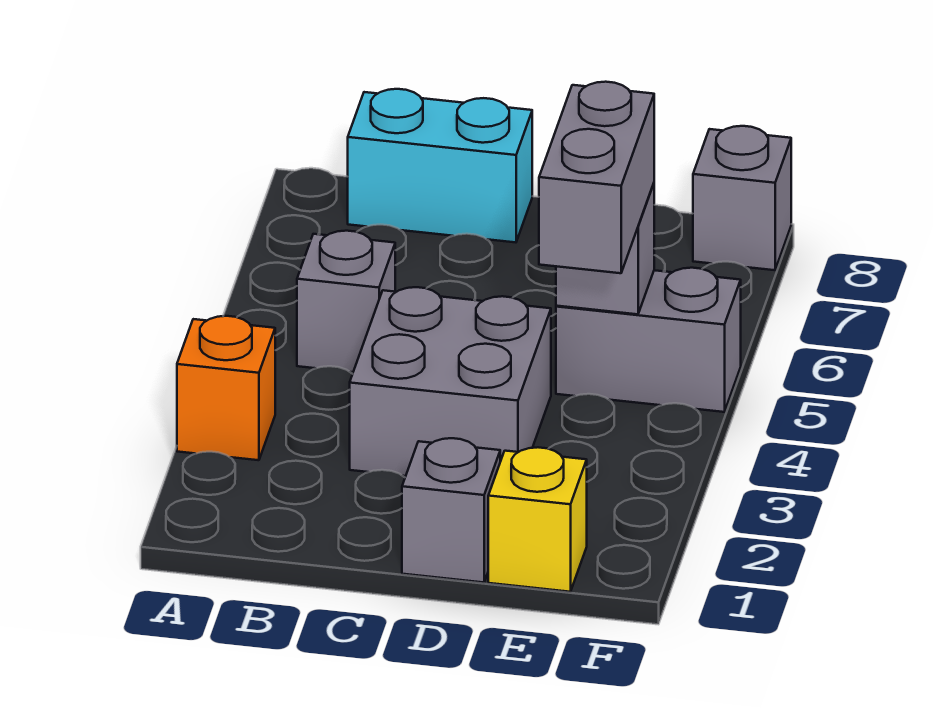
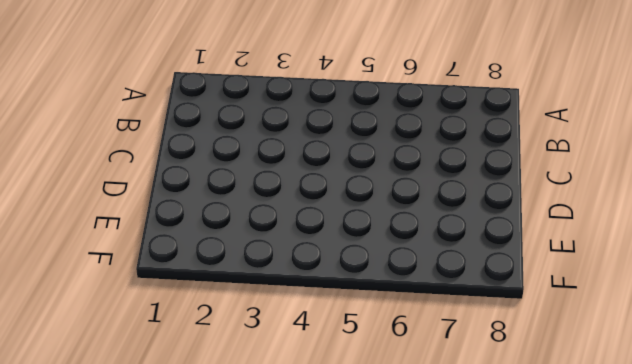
none -> orange brick A3 level 1
none -> grey brick B5 level 1

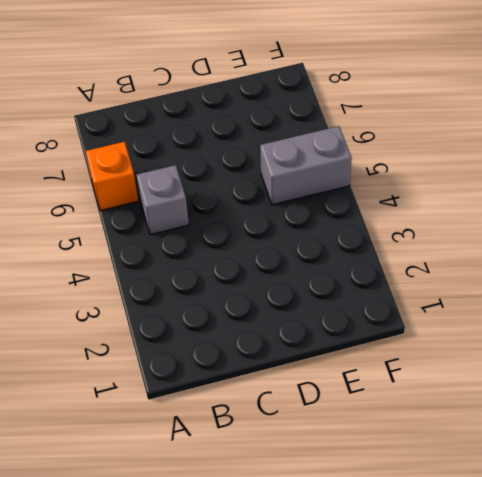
orange brick A6 level 1 -> orange brick A3 level 1
none -> cyan brick B8:C8 level 1
none -> grey brick C3:D4 level 1

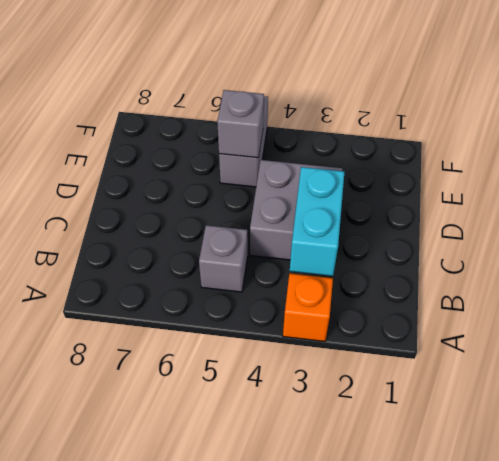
cyan brick B3:C3 level 2 -> cyan brick B8:C8 level 1
none -> grey brick D1 level 1
none -> yellow brick E1 level 1

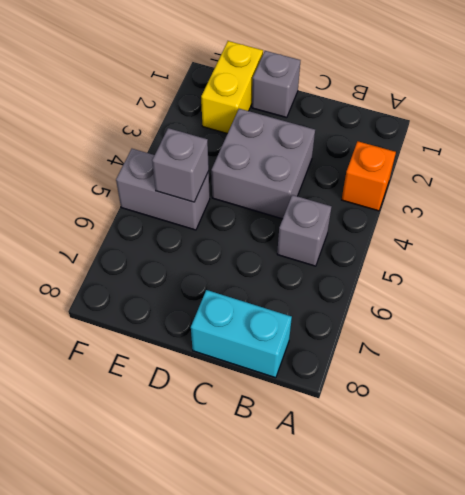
yellow brick E1:E2 level 1 -> yellow brick E1 level 1
none -> grey brick F8 level 1
none -> grey brick E4:E5 level 3

